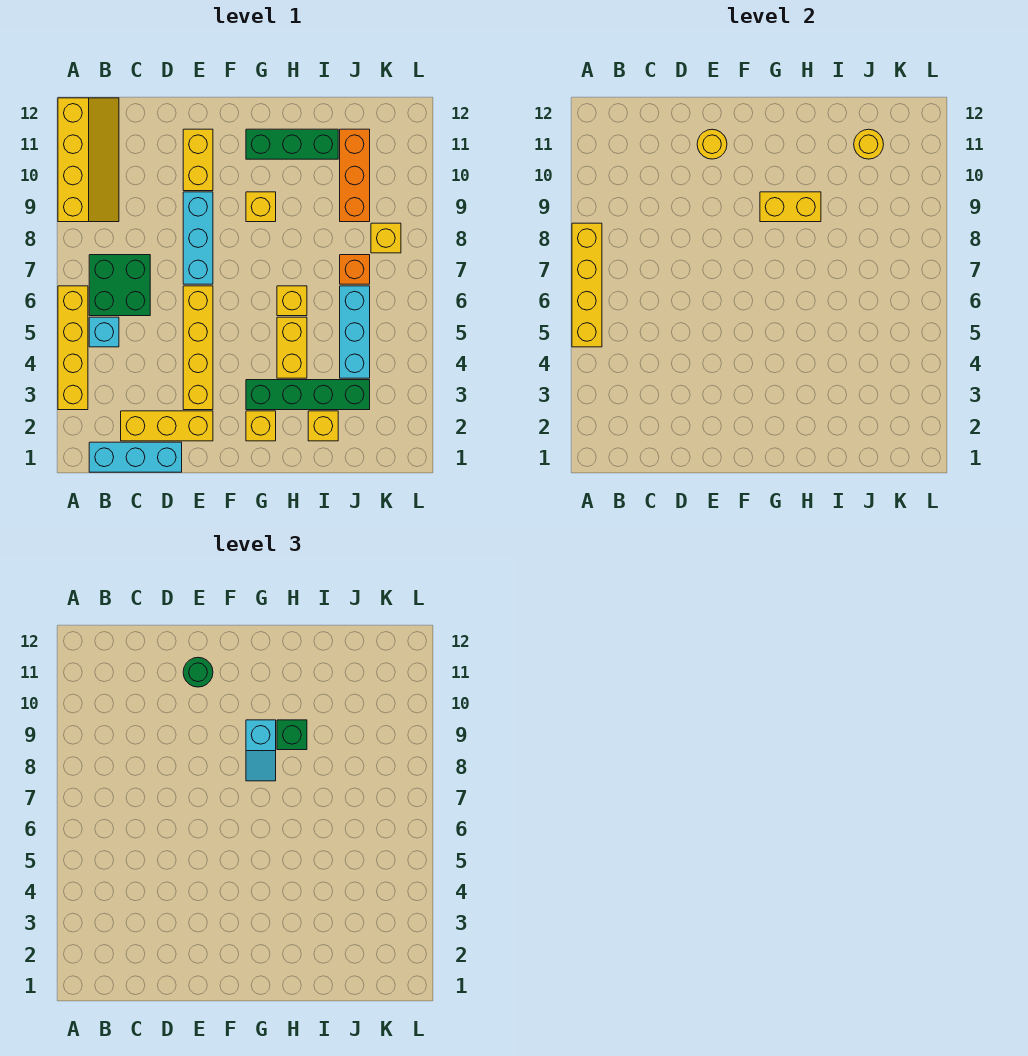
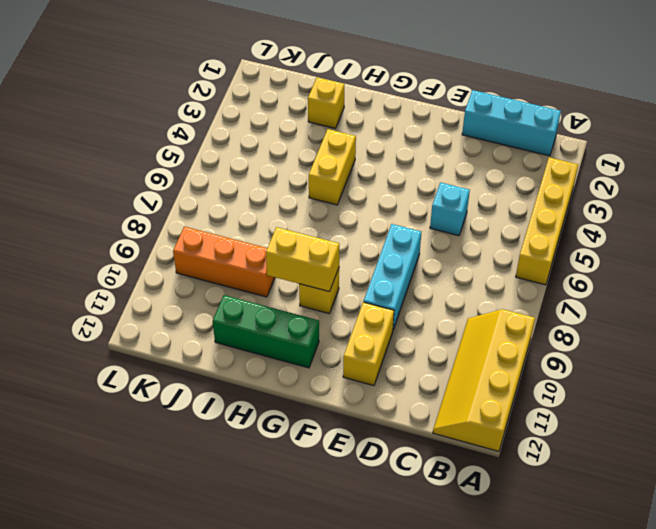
cyan brick D5 level 1 -> cyan brick B5 level 1
orange brick I9:K9 level 1 -> orange brick J9:J11 level 1
none -> green brick B6:C7 level 1
none -> yellow brick C2:E2 level 1
none -> yellow brick E3:E6 level 1

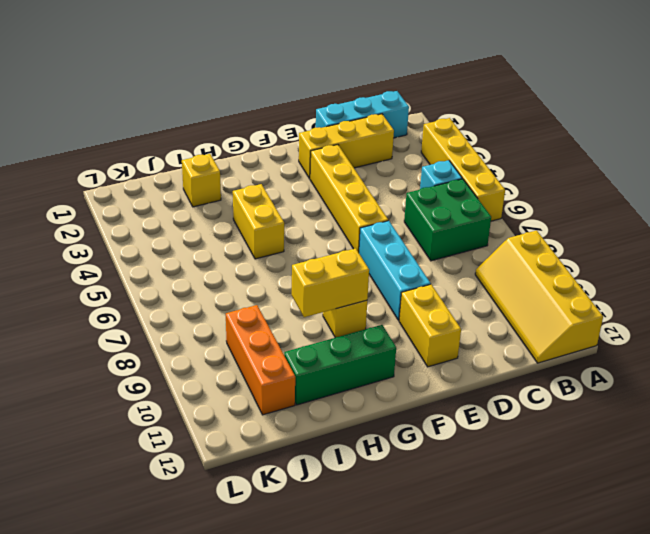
none -> yellow brick G2 level 1
none -> green brick G3:J3 level 1
none -> yellow brick H6 level 1

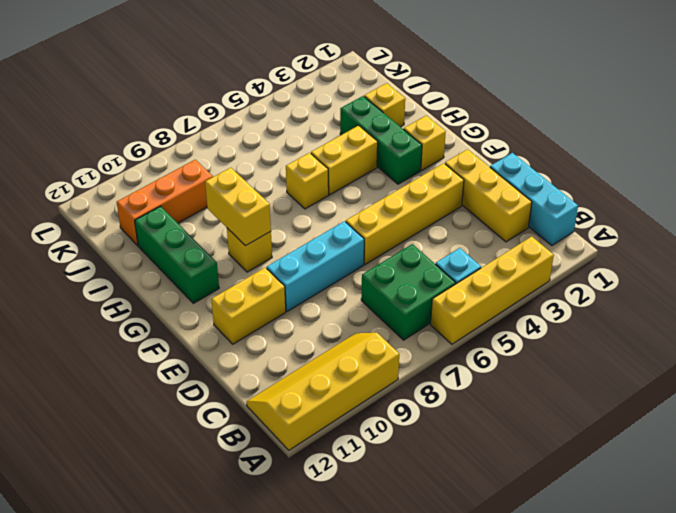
green brick G3:I3 level 1 -> green brick G3:J3 level 1
none -> cyan brick J4:J6 level 1
none -> orange brick J7 level 1
none -> yellow brick K8 level 1

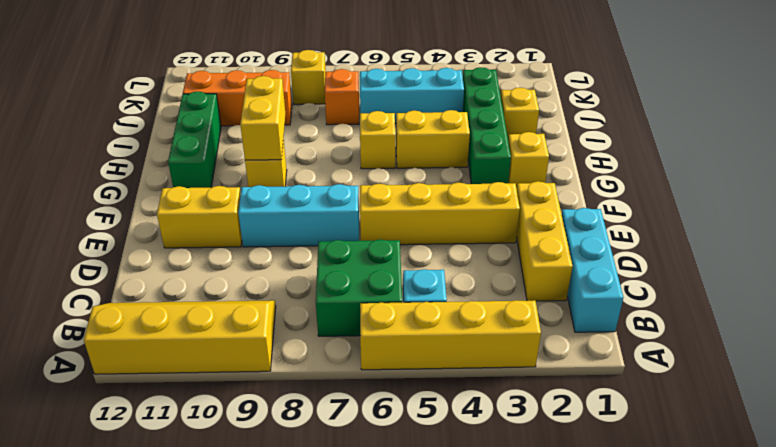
none -> yellow brick A5:A8 level 2
none -> yellow round brick E11 level 2
none -> yellow round brick J11 level 2

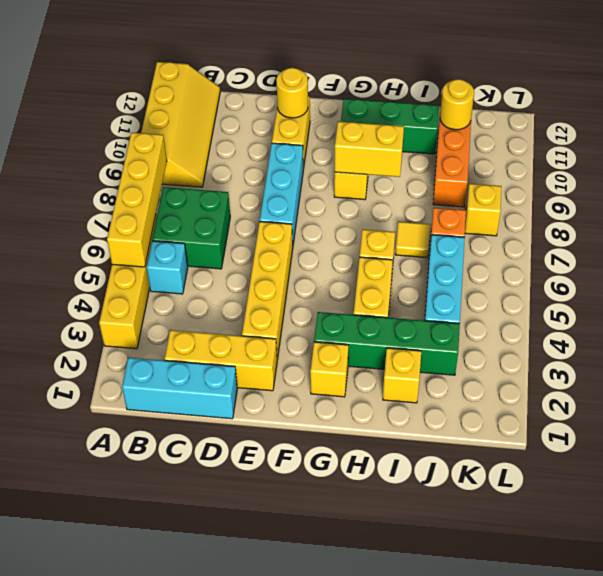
yellow tile I7 level 1 -> none
none -> green round brick E11 level 3
none -> cyan slope G8:G9 level 3 top 9
none -> green brick H9 level 3

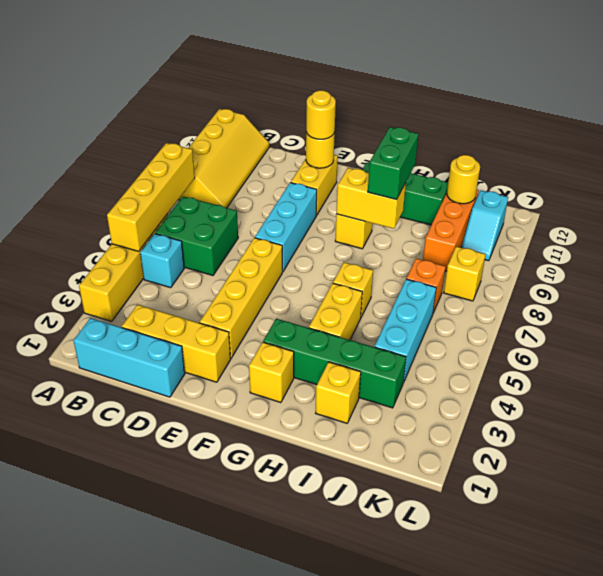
yellow round brick E11 level 3 -> green round brick E11 level 3
green brick H9:H10 level 3 -> green brick H9 level 3
cyan slope K10:K11 level 1 top 11 -> cyan slope G8:G9 level 3 top 9

